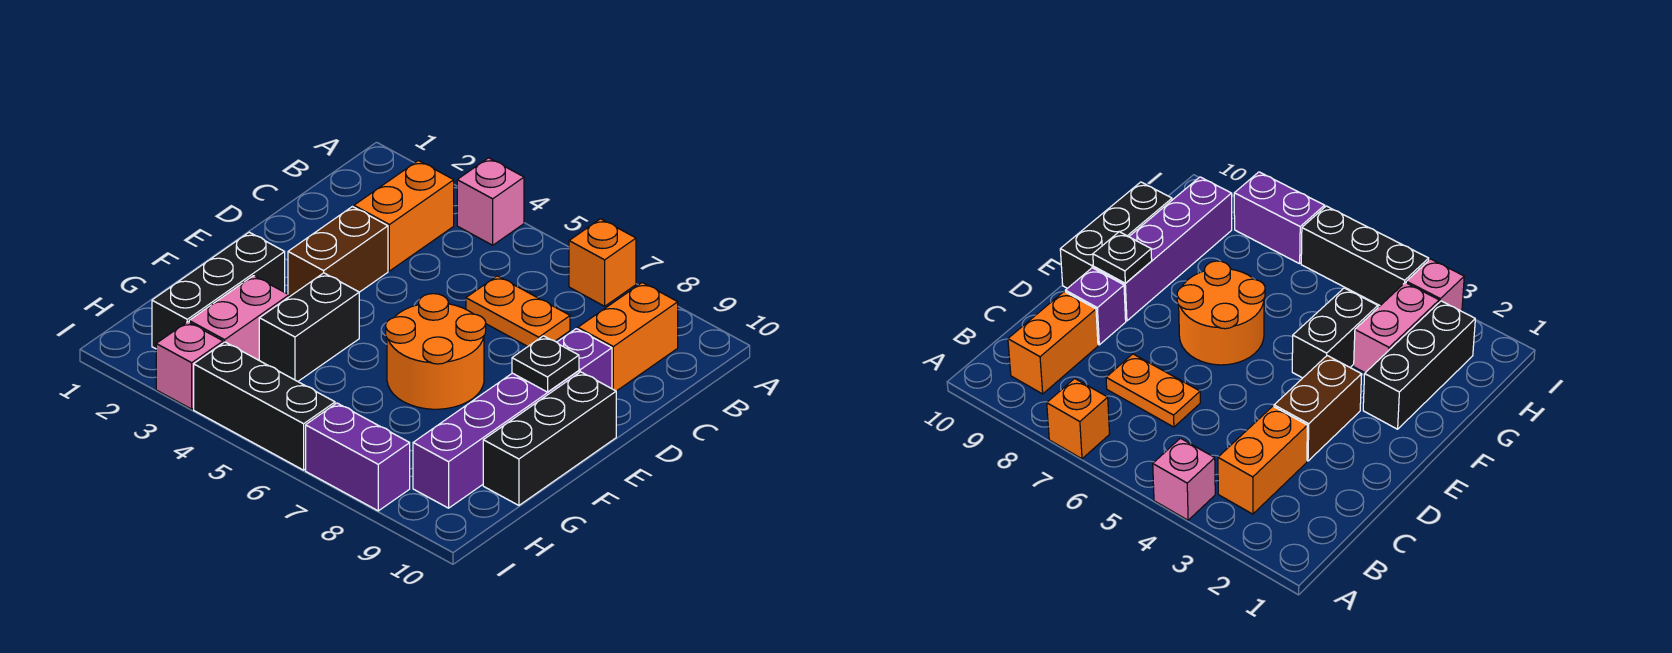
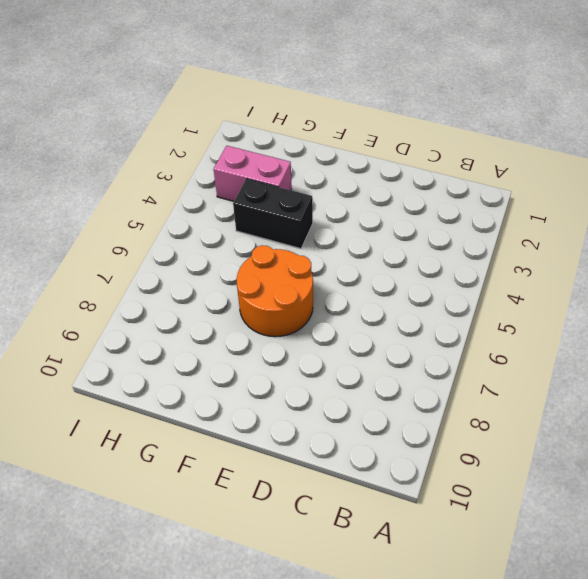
none -> pink brick A4 level 1
none -> orange brick A7 level 1
none -> orange brick B3:C3 level 1

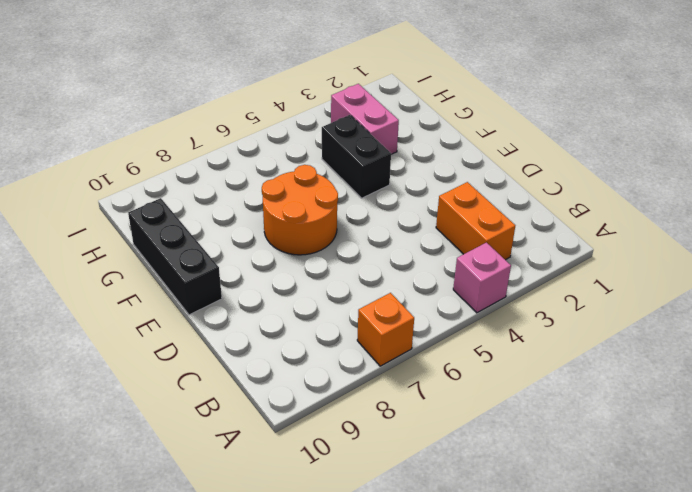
none -> orange brick B9:C9 level 1
none -> orange plate C6:C7 level 1
none -> brown brick D3:E3 level 1

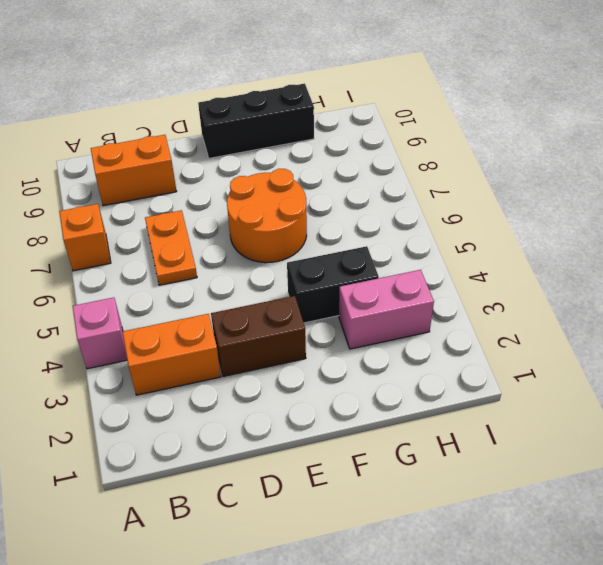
none -> purple brick D9 level 1
none -> purple brick E9:H9 level 1
none -> black brick F2:H2 level 1

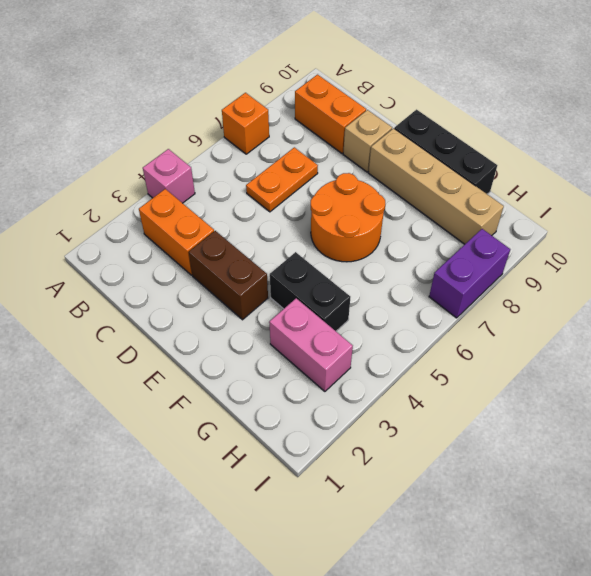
tan brick D9 level 1 -> purple brick D9 level 1
tan brick E9:H9 level 1 -> purple brick E9:H9 level 1
none -> black brick F2:H2 level 1
none -> pink brick I3 level 1
none -> black brick I4:I6 level 1

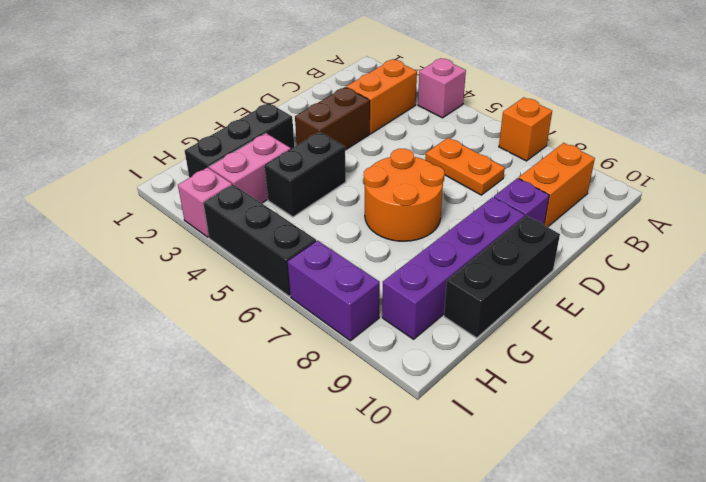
none -> black plate E9 level 2

